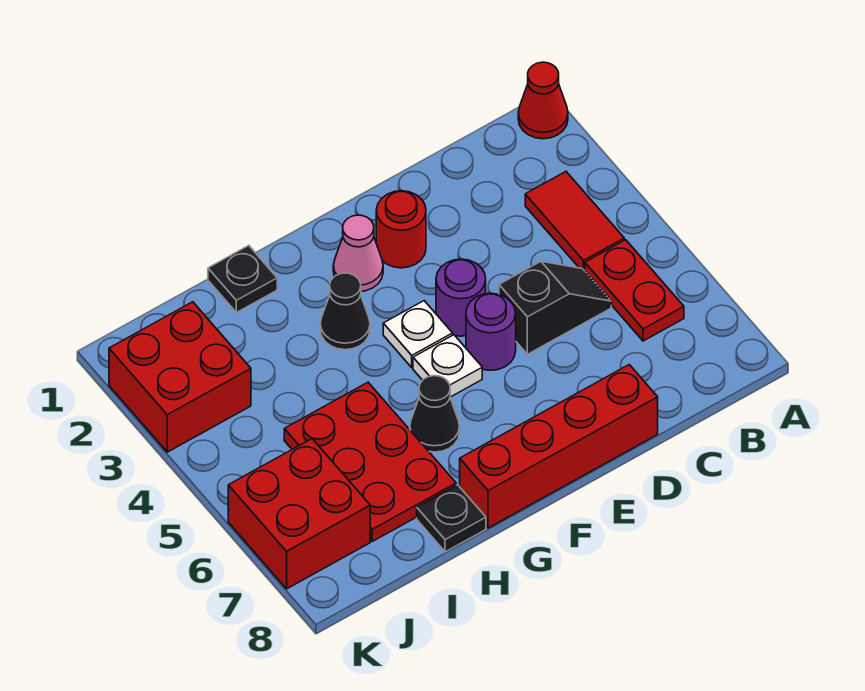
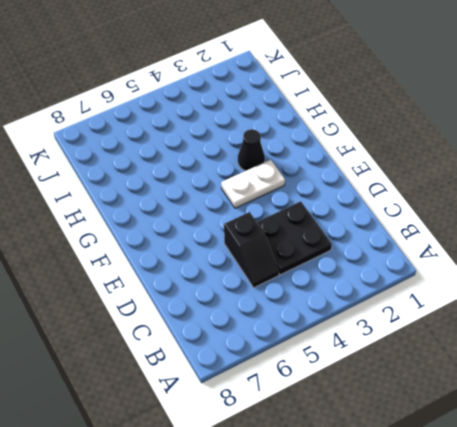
black plate C3:D4 level 1 -> none
white plate F3:F4 level 1 -> white plate F4 level 1
none -> red cone A1 level 1
none -> red tile B3:B4 level 1
none -> red plate B5:B6 level 1

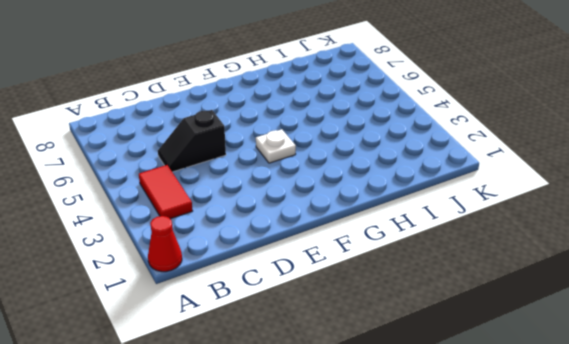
none -> red plate B5:B6 level 1
none -> red brick D8:G8 level 1
none -> red round brick E2 level 1

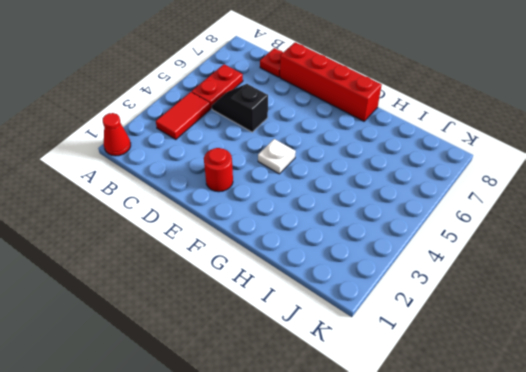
red plate C8 level 1 -> none
none -> purple round brick E4 level 1
none -> purple round brick E5 level 1
none -> pink cone F2 level 1

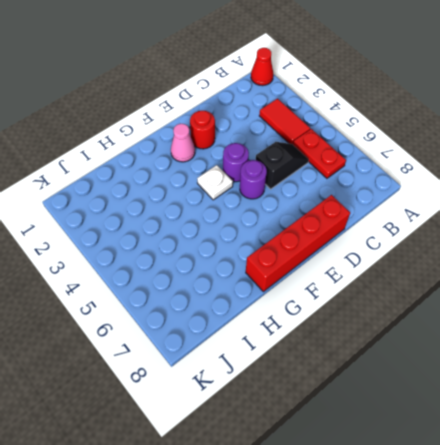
none -> white plate F5 level 1
none -> black cone G3 level 1
none -> black cone G6 level 1

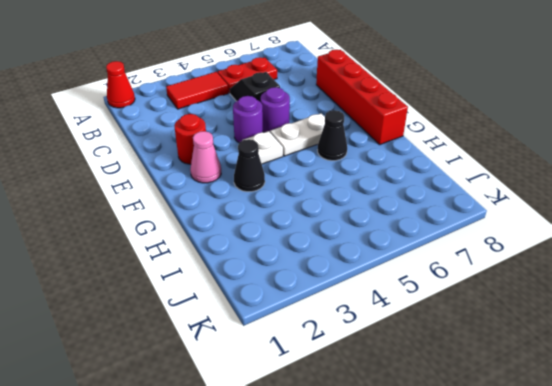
white plate F5:F6 level 1 -> white plate F5 level 1
none -> black plate H1 level 1
none -> red plate H5:I7 level 1
none -> black plate H8 level 1

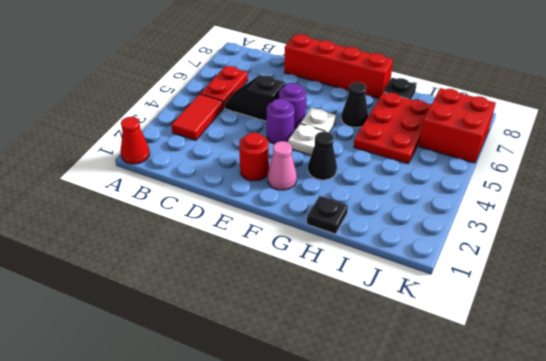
none -> red brick J2:K3 level 1

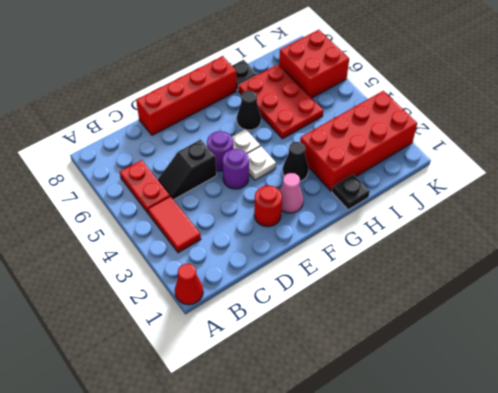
red brick H2:K3 level 1 -> red brick J2:K3 level 1

